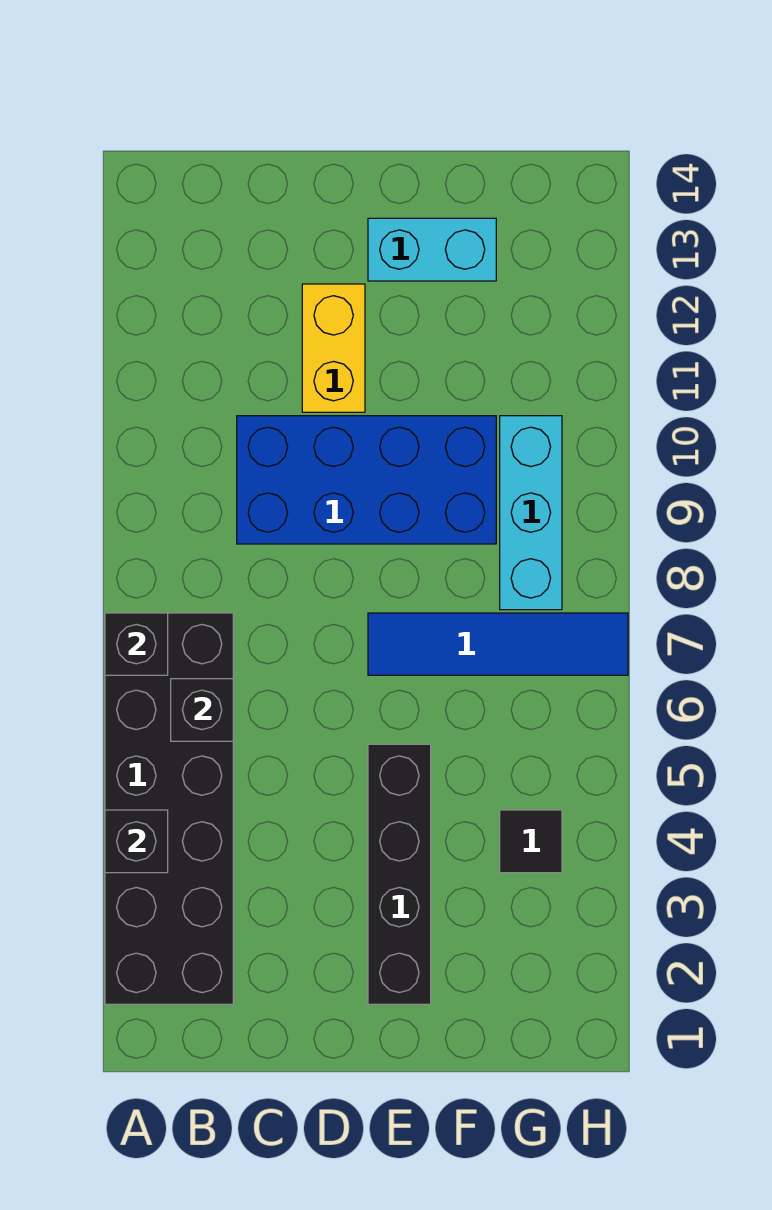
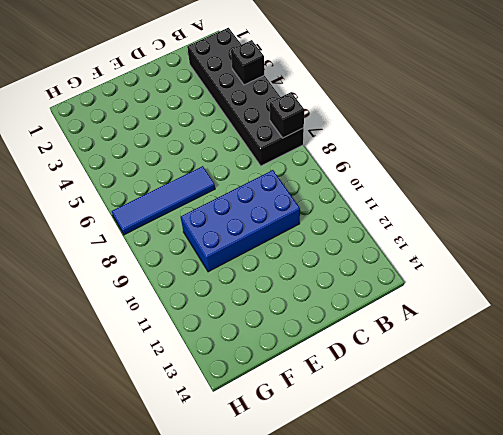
none -> yellow brick D11:D12 level 1
none -> black brick E2:E5 level 1

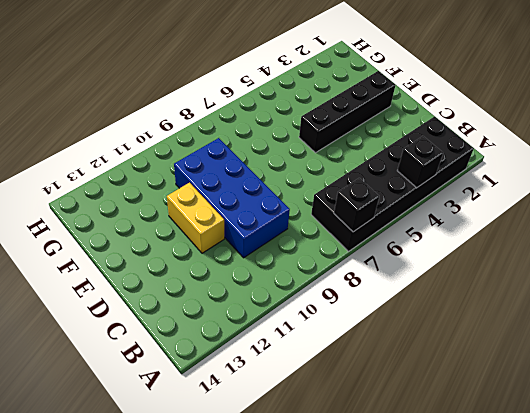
yellow brick D11:E11 level 1 -> yellow brick D11:D12 level 1
none -> blue tile E7:H7 level 1
none -> cyan brick E13:F13 level 1

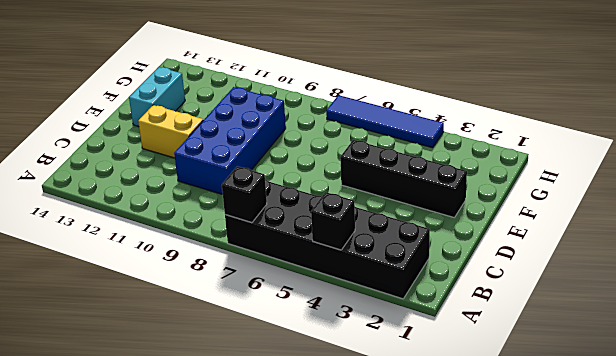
blue tile H4:H7 level 1 -> blue tile E7:H7 level 1
none -> black tile G4 level 1
none -> cyan brick G8:G10 level 1

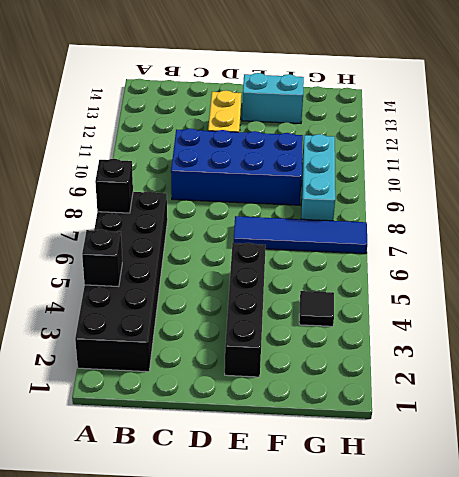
none -> black brick B6 level 2

